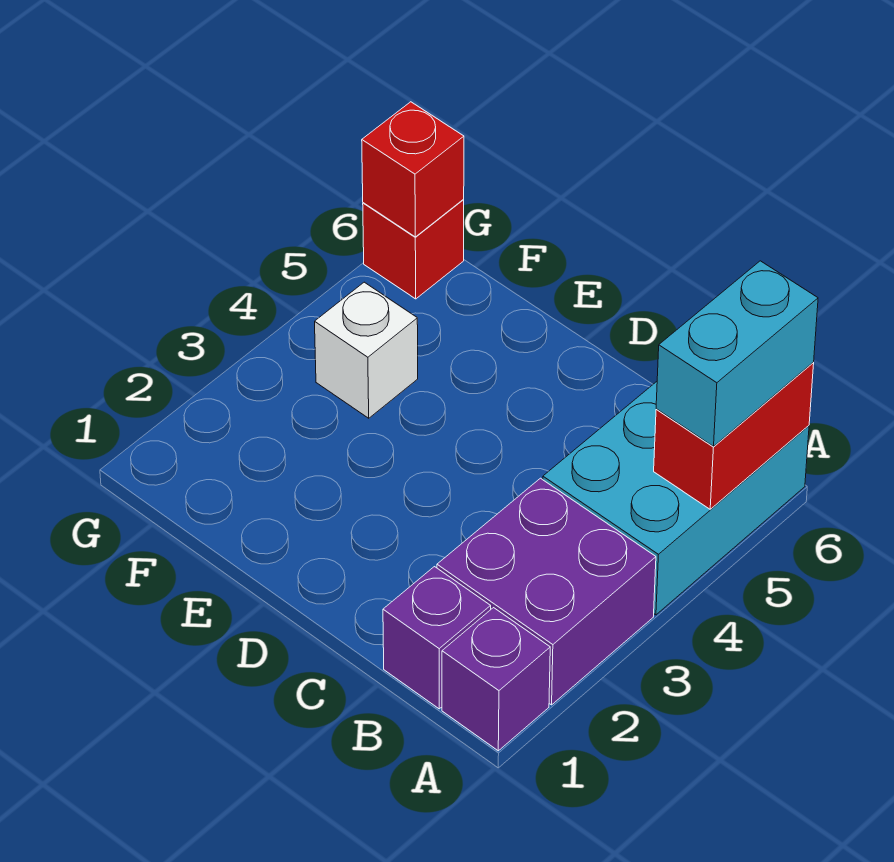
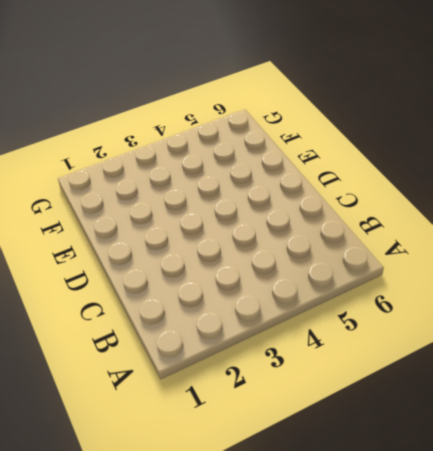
none -> purple brick A1 level 1
none -> purple brick A2:B3 level 1

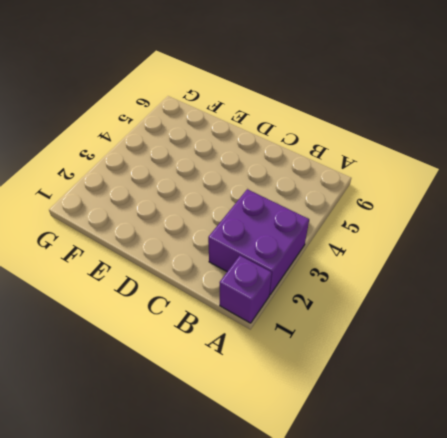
none -> cyan brick A4:B6 level 1
none -> purple brick B1 level 1

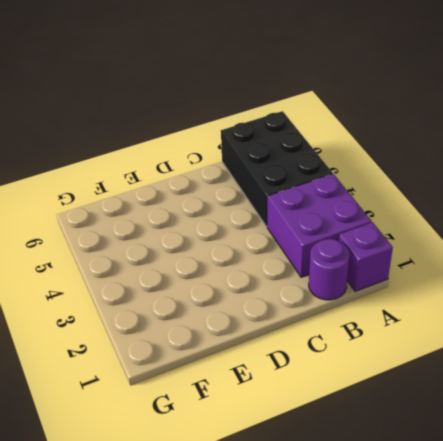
black brick A4:B6 level 1 -> cyan brick A4:B6 level 1
purple round brick B1 level 1 -> purple brick B1 level 1
none -> white brick F4 level 1
none -> red brick G6 level 1

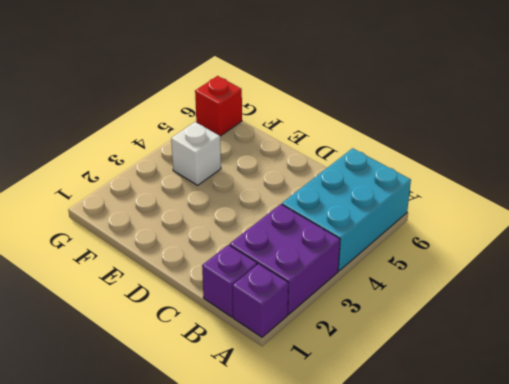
none -> red brick A5:A6 level 2
none -> red brick G6 level 2

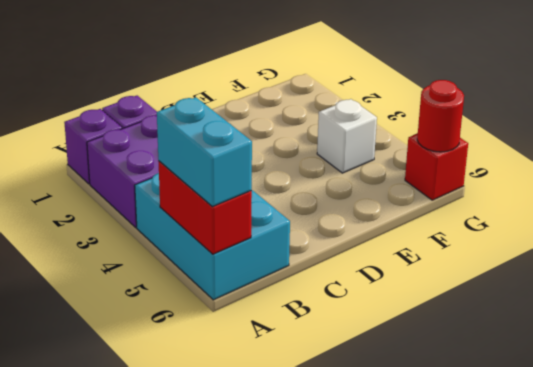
red round brick G6 level 2 -> red brick G6 level 2

